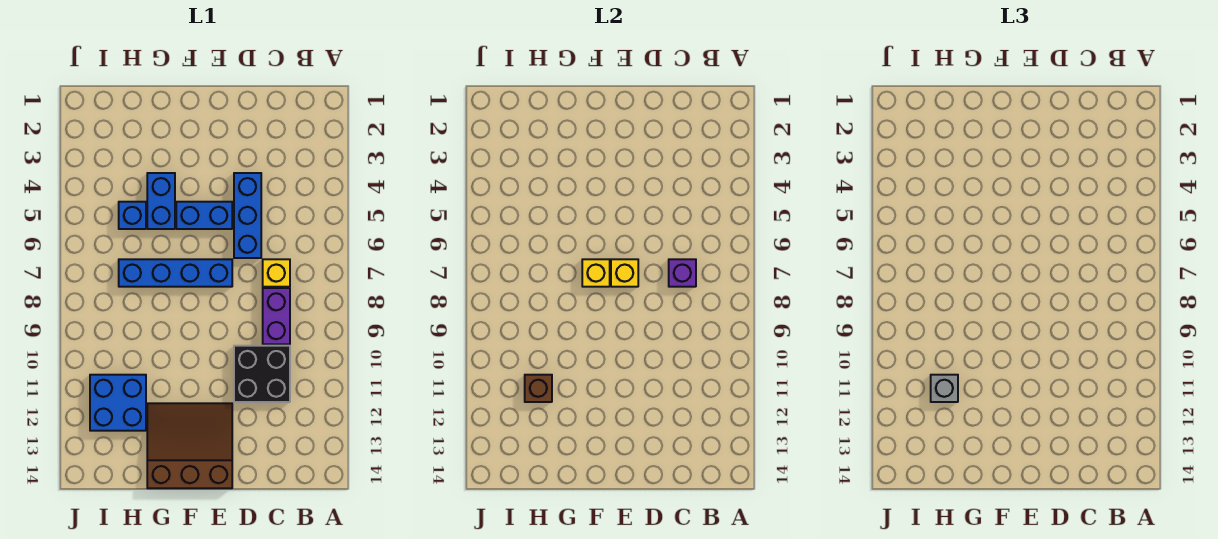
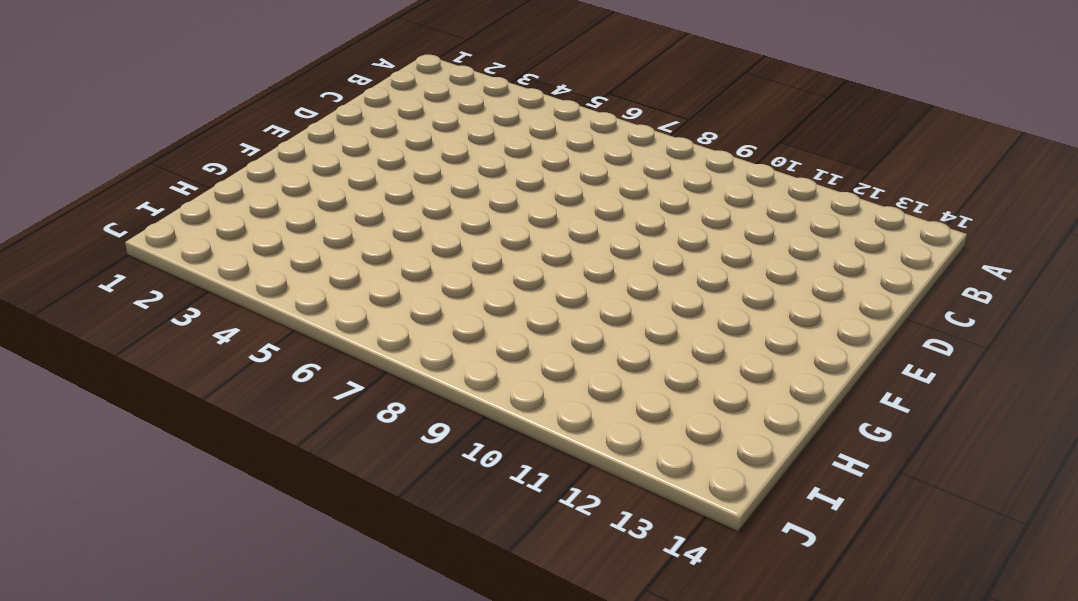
none -> yellow brick C7 level 1
none -> purple brick C8:C9 level 1
none -> black brick C10:D11 level 1

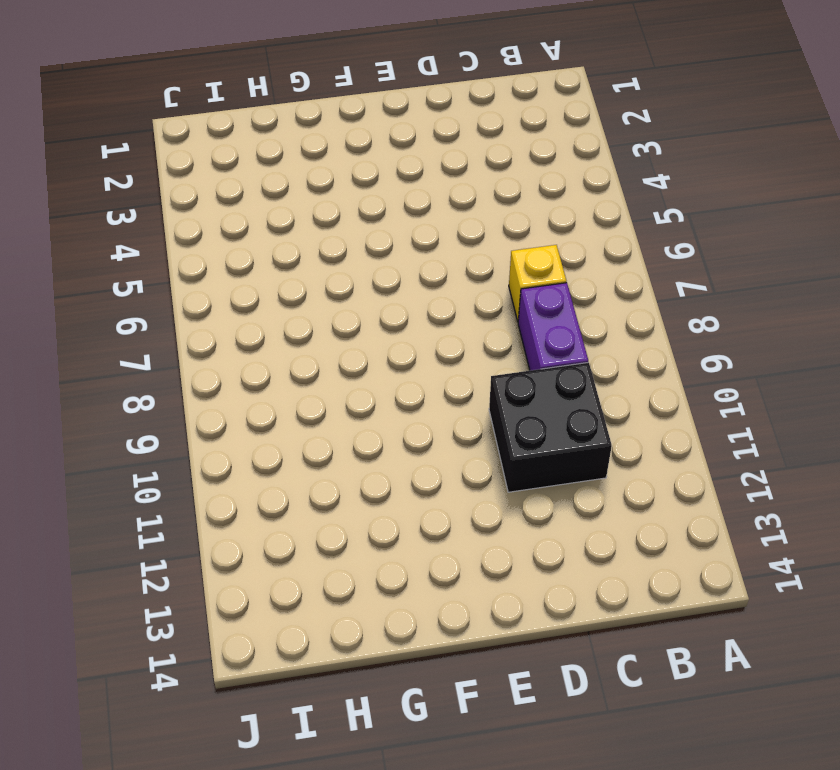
none -> blue brick D4:D6 level 1
none -> blue brick E5:F5 level 1
none -> blue brick E7:H7 level 1

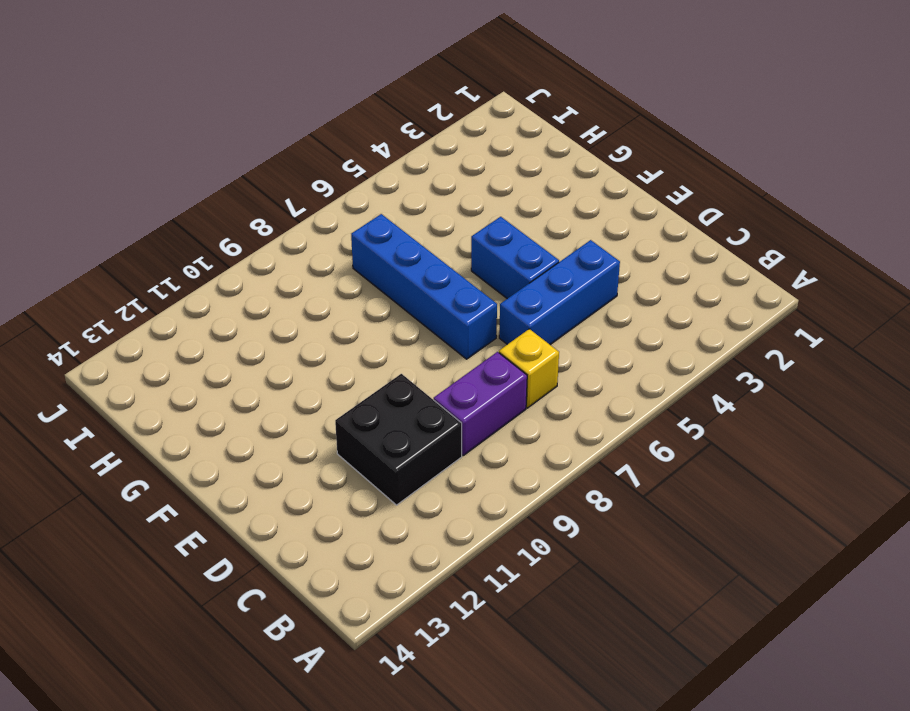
none -> brown slope E12:G14 level 1 top 14
none -> blue brick G4:G5 level 1
none -> blue brick H5 level 1

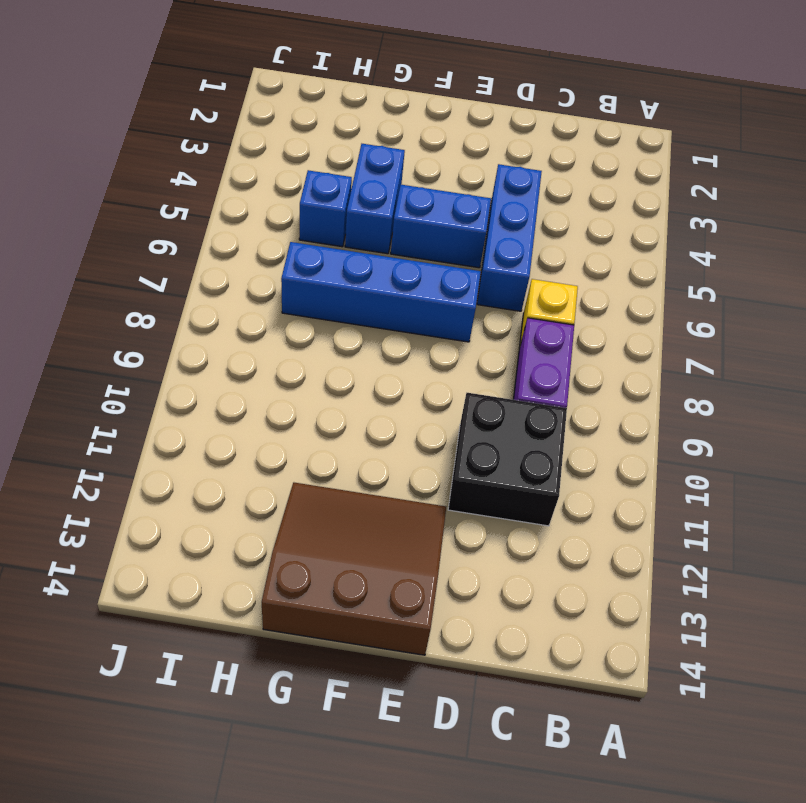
none -> blue brick H11:I12 level 1
none -> purple brick C7 level 2
none -> yellow brick E7 level 2

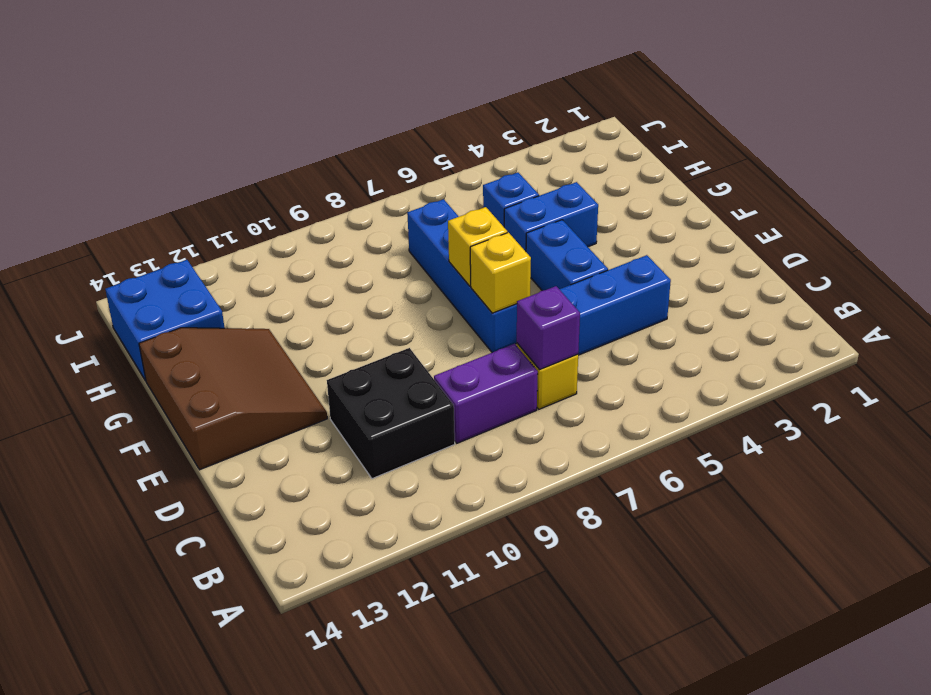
blue brick H13:I14 level 1 -> blue brick H11:I12 level 1
none -> brown brick H11 level 2
none -> grey brick H11 level 3

